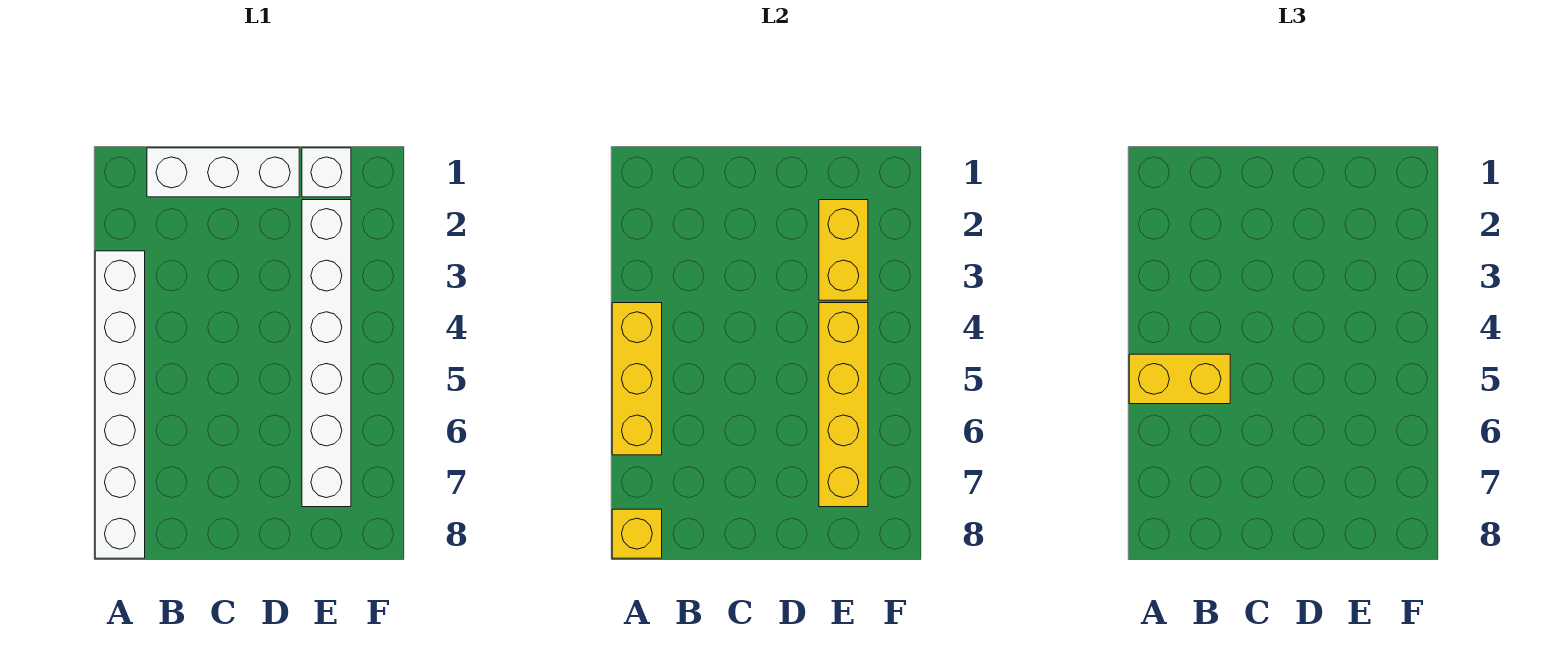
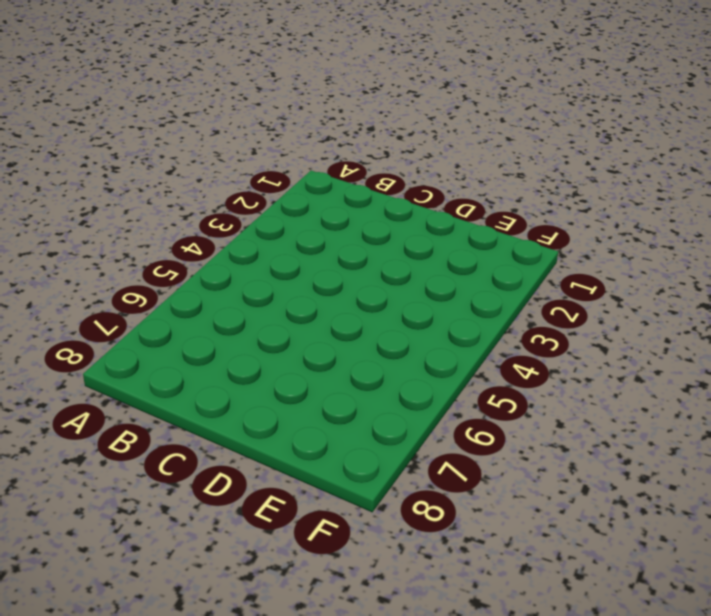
none -> white brick A3:A8 level 1
none -> white brick B1:D1 level 1

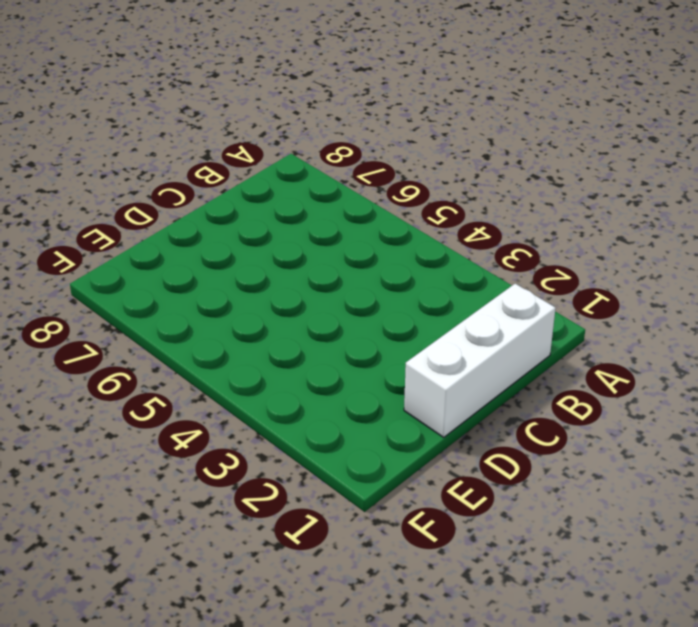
none -> white brick A3:A8 level 1
none -> white brick E1 level 1

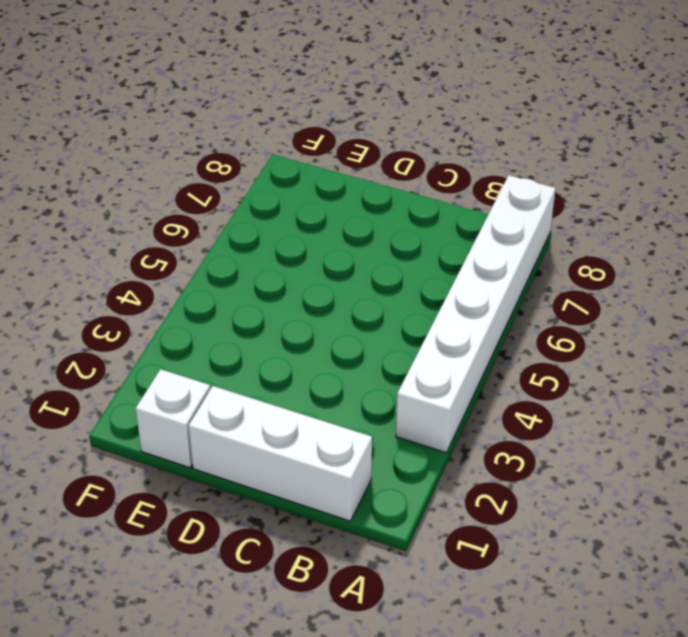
none -> white brick E2:E7 level 1
none -> yellow brick A4:A6 level 2

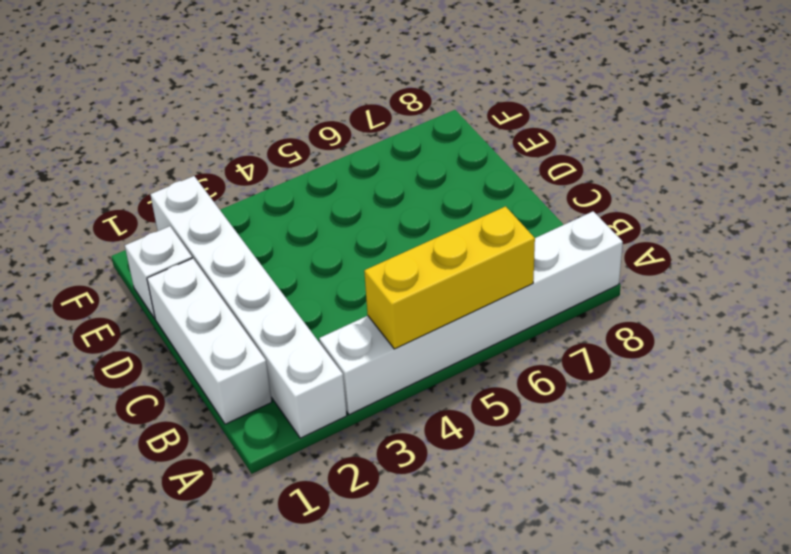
white brick A2:F2 level 1 -> white brick E2:E7 level 1
none -> yellow brick A8 level 2
none -> yellow brick E2:E3 level 2

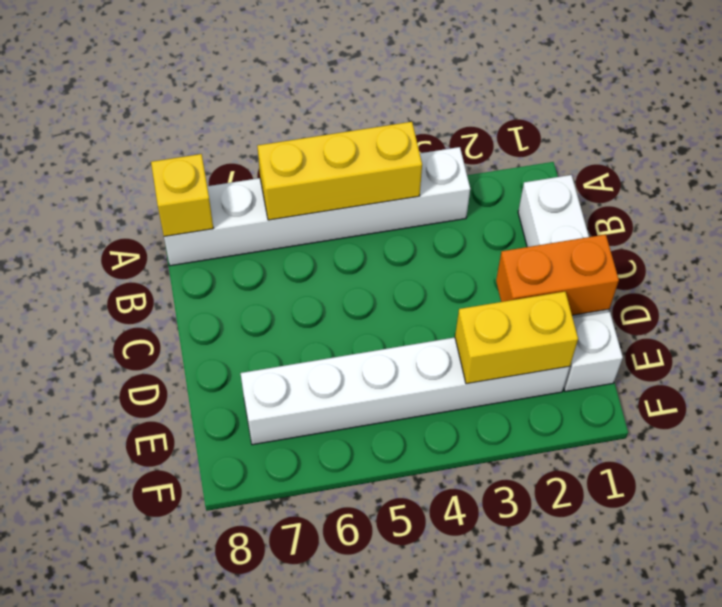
orange brick D1:D2 level 2 -> none
none -> yellow brick E4:E7 level 2
none -> yellow brick A5:B5 level 3

